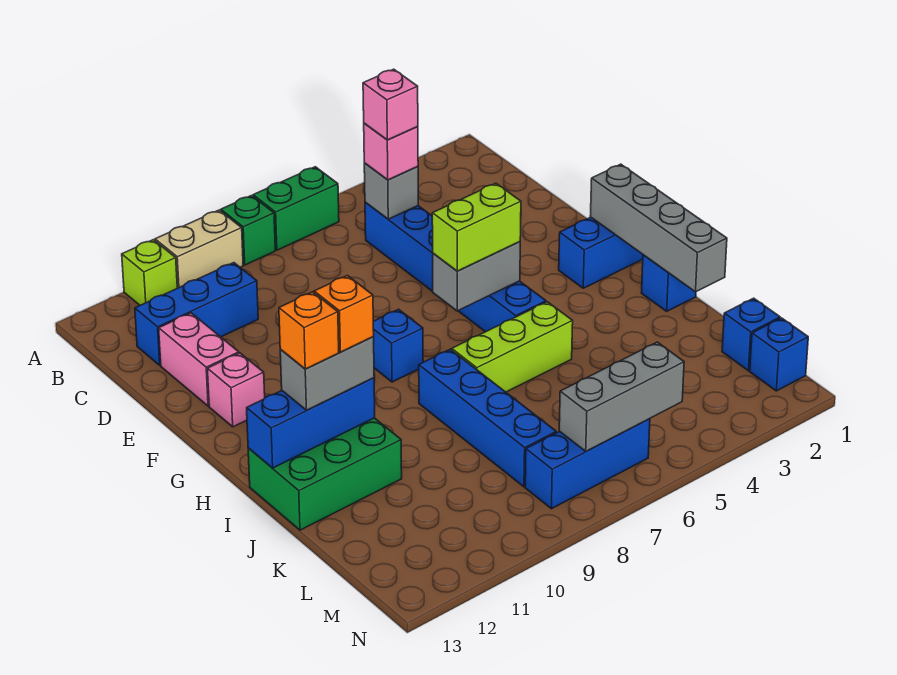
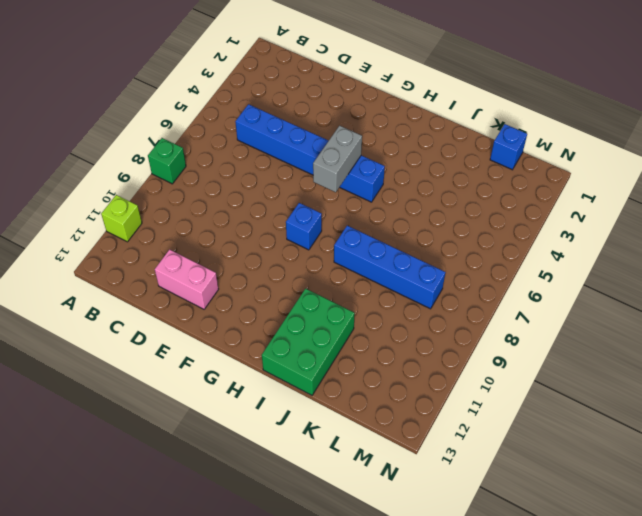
none -> green brick A6:A7 level 1
none -> tan brick A9:A10 level 1
none -> blue brick C10:C12 level 1

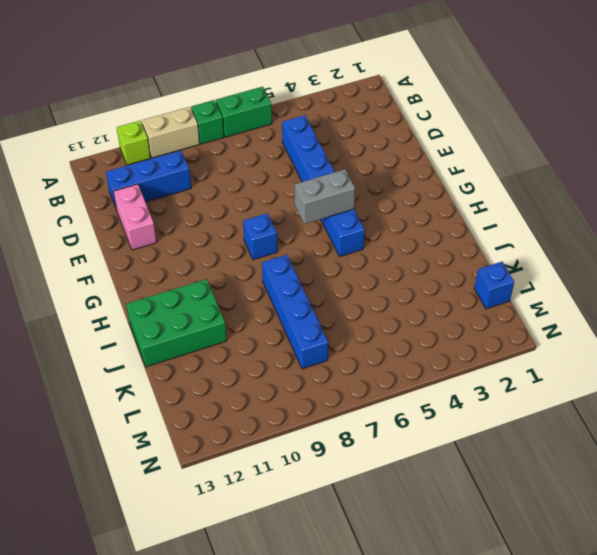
none -> pink brick F12 level 1
none -> blue brick G1:G2 level 1
none -> blue brick I1 level 1

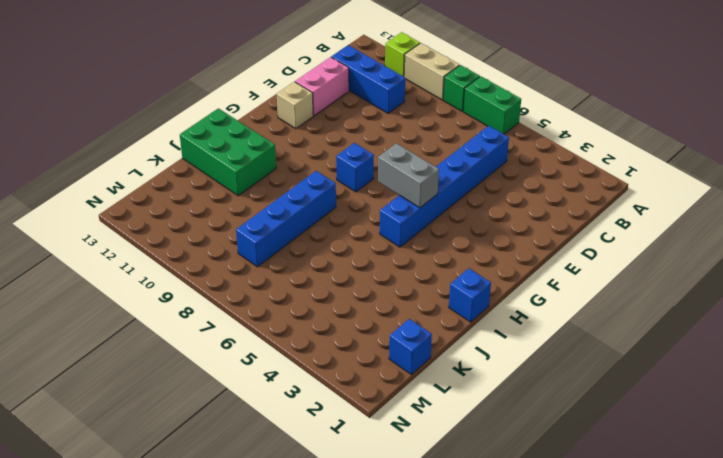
tan brick F12 level 1 -> pink brick F12 level 1
none -> blue brick G1:G2 level 1
none -> lime brick I5:I7 level 1
none -> blue brick M1 level 1

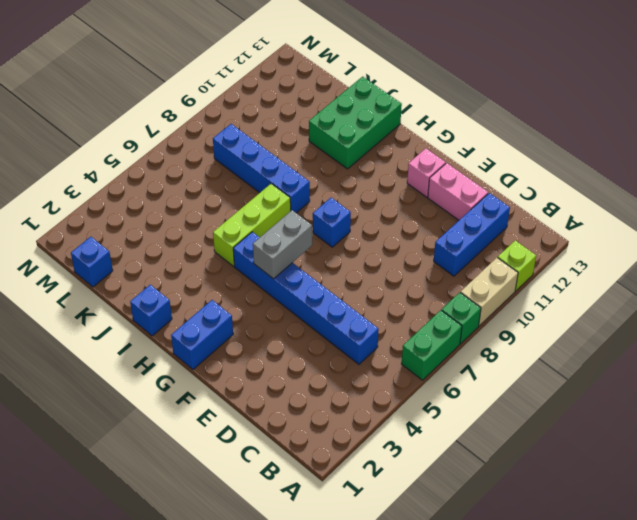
none -> blue brick M1 level 1
none -> blue brick M6:M8 level 1
none -> grey brick C5 level 2

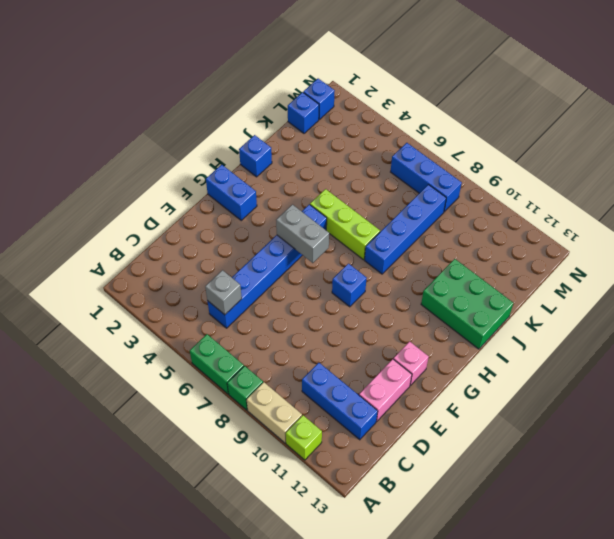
none -> grey brick G1:J1 level 2
none -> blue brick I11:I13 level 2
none -> grey brick M5:M7 level 2

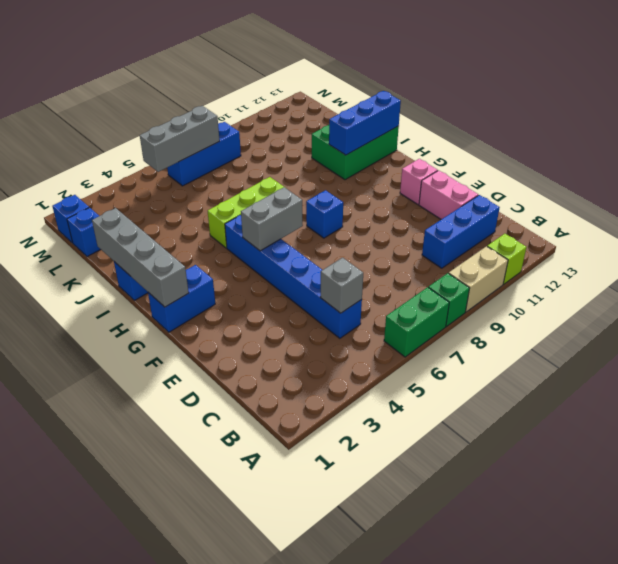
none -> blue brick I8:L8 level 1
none -> pink brick C5 level 3
none -> lime brick G5:G6 level 3

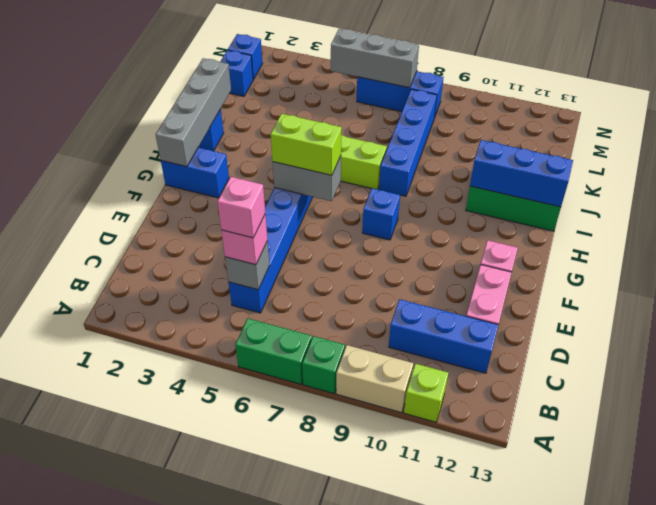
none -> grey brick I11:I12 level 3
none -> orange brick I11 level 4
none -> orange brick I12 level 4

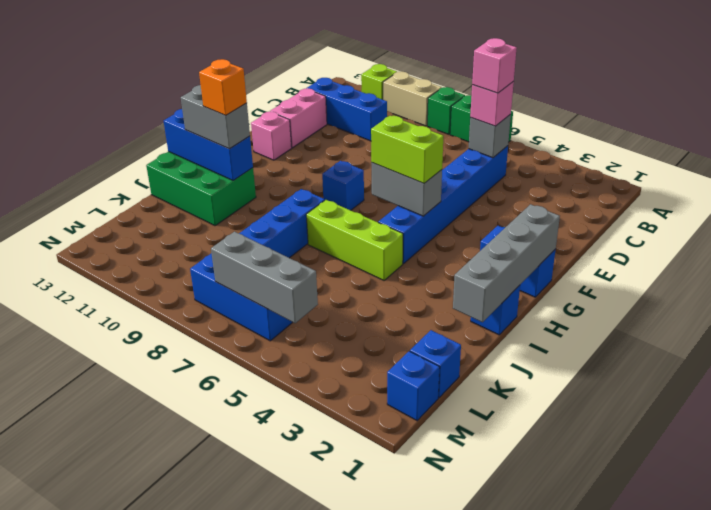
none -> orange brick I12 level 4

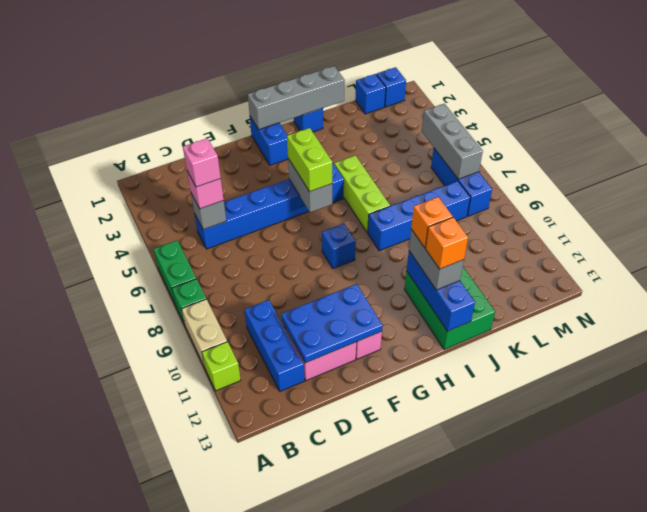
blue plate D11:F12 level 2 -> none

